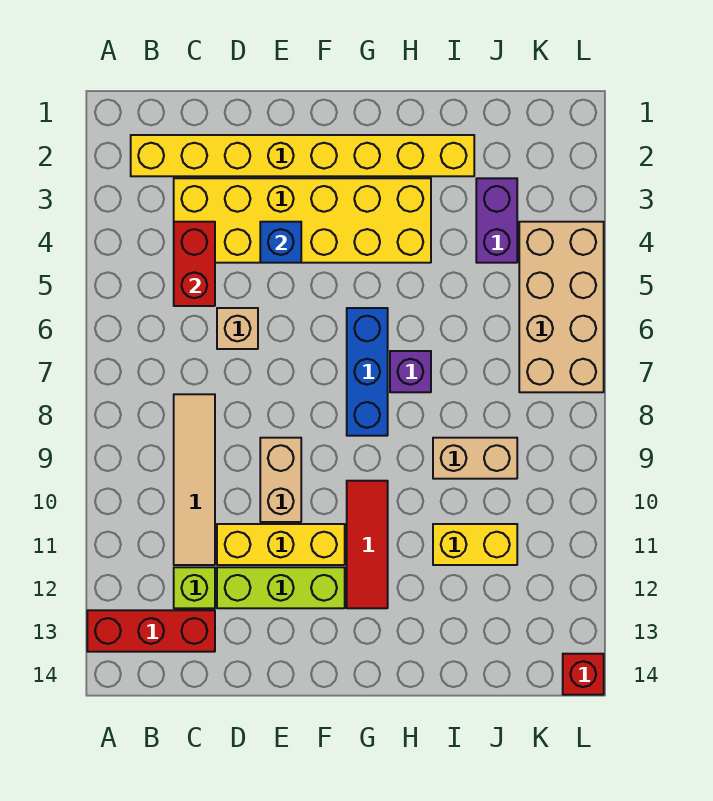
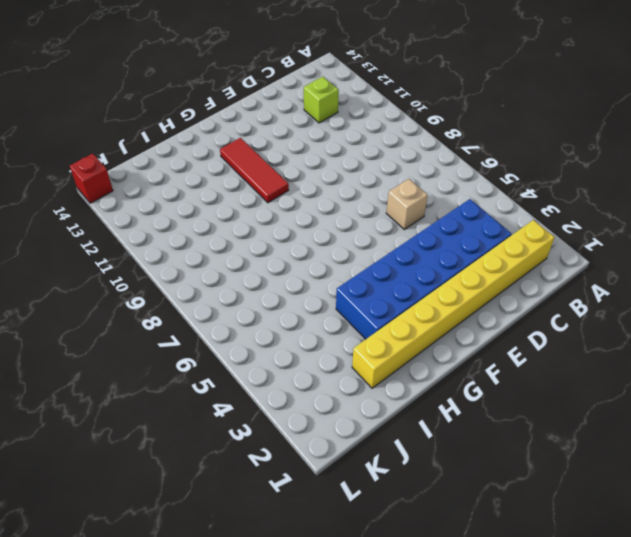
blue brick C3:H4 level 1 -> yellow brick C3:H4 level 1
none -> red brick A13:C13 level 1
none -> tan tile C8:C11 level 1
none -> yellow brick D11:F11 level 1

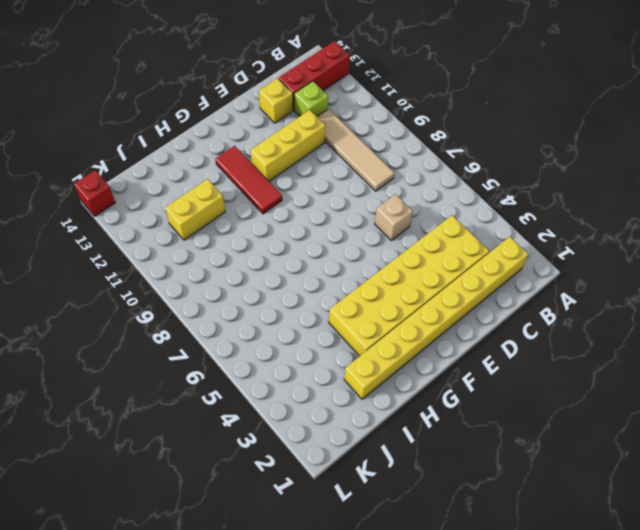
yellow brick D13 level 1 -> none
none -> lime brick D12:F12 level 1
none -> tan brick E9:E10 level 1
none -> blue brick G6:G8 level 1

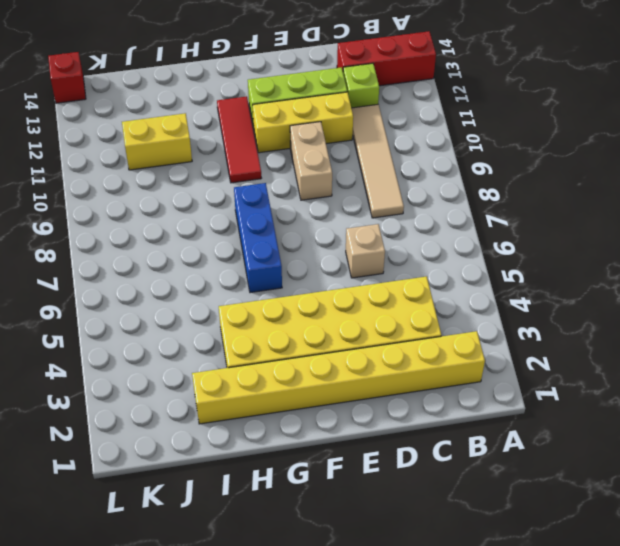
none -> purple brick H7 level 1
none -> tan brick I9:J9 level 1
none -> purple brick J3:J4 level 1

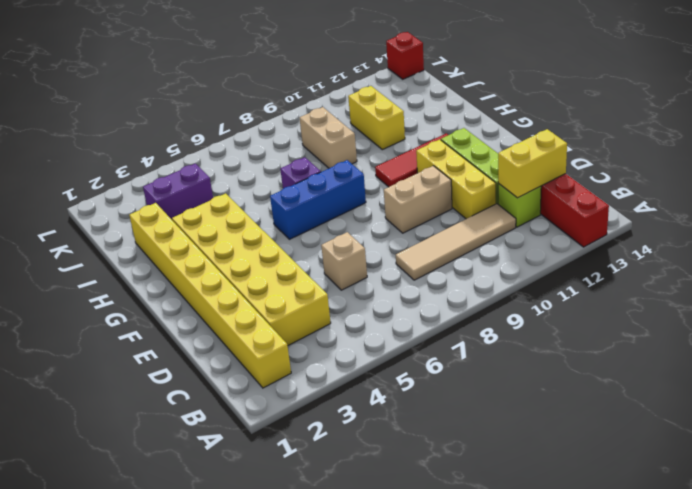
yellow brick C12:C13 level 2 -> none
none -> tan brick K4:L7 level 1
none -> red brick C4:C5 level 2
none -> blue brick E4 level 2

